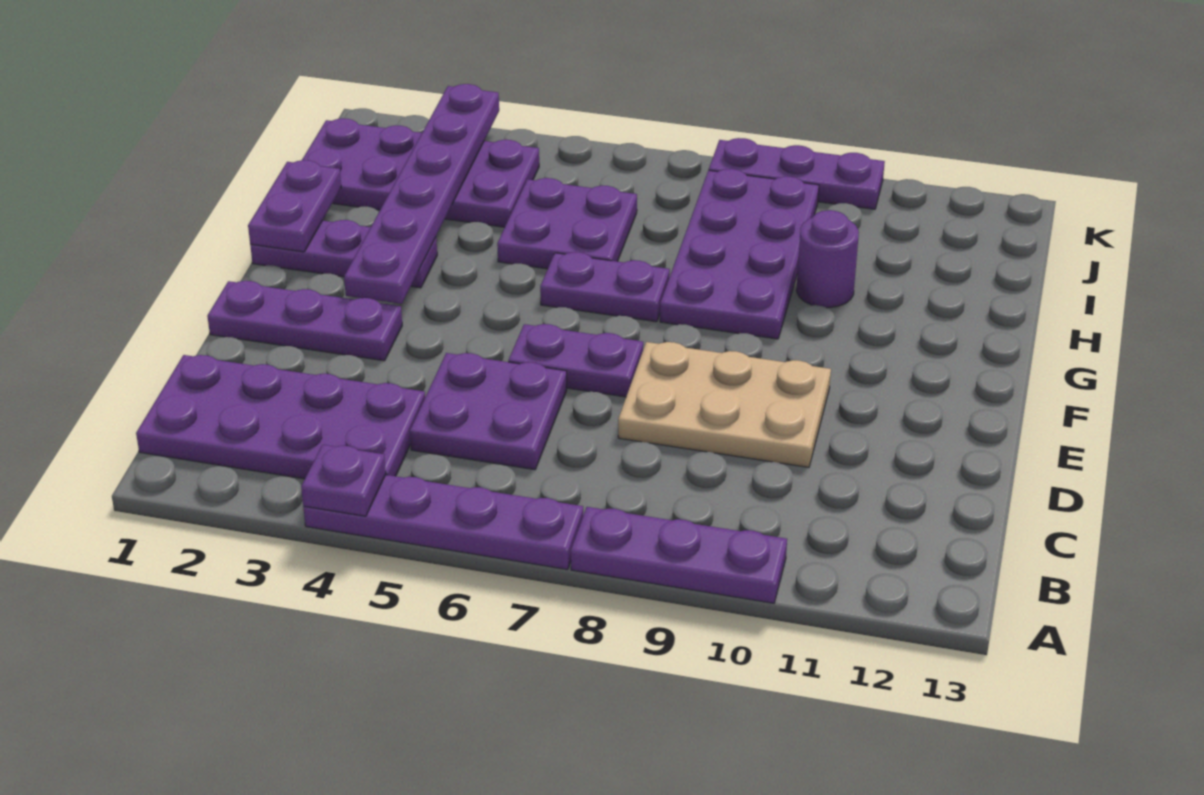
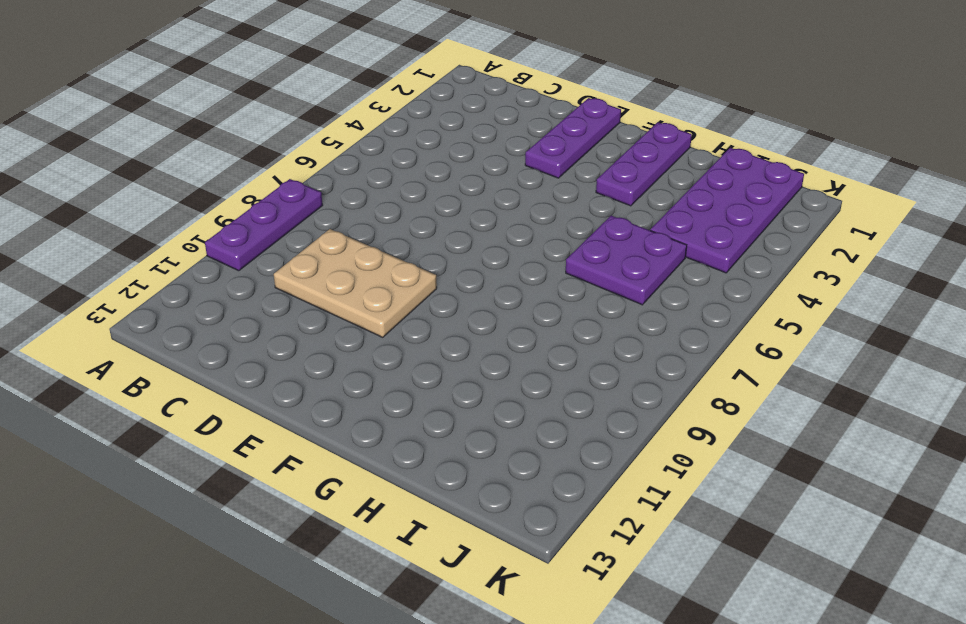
tan plate C9:E10 level 1 -> tan plate D8:E10 level 1
none -> purple plate A4:A7 level 1
none -> purple plate B1:C4 level 1
none -> purple plate C5:D6 level 1

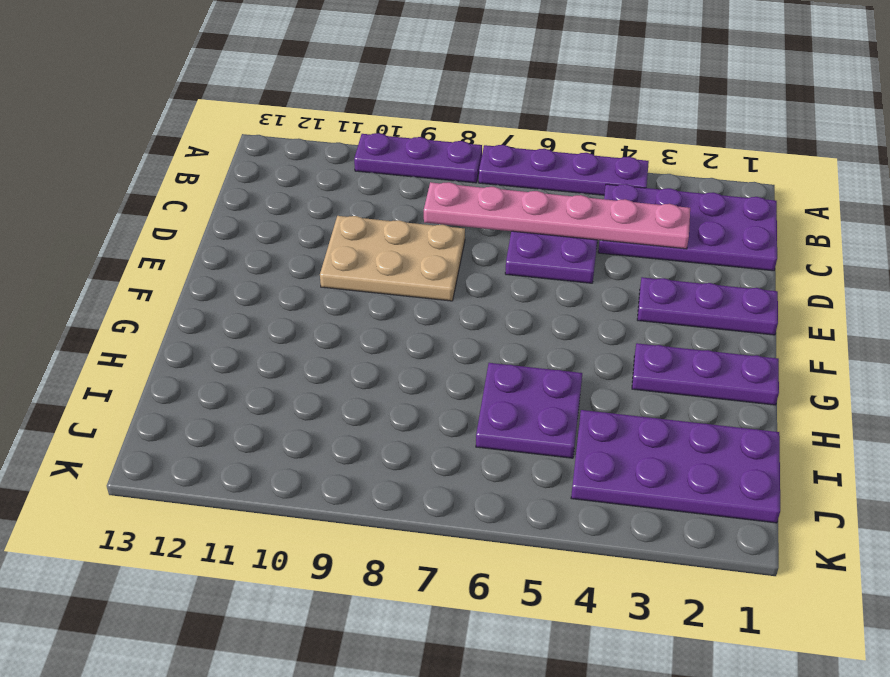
pink plate C3:C8 level 2 -> none
none -> purple plate E6:E7 level 1
none -> purple plate G6:G7 level 1
none -> purple plate G8:J9 level 1

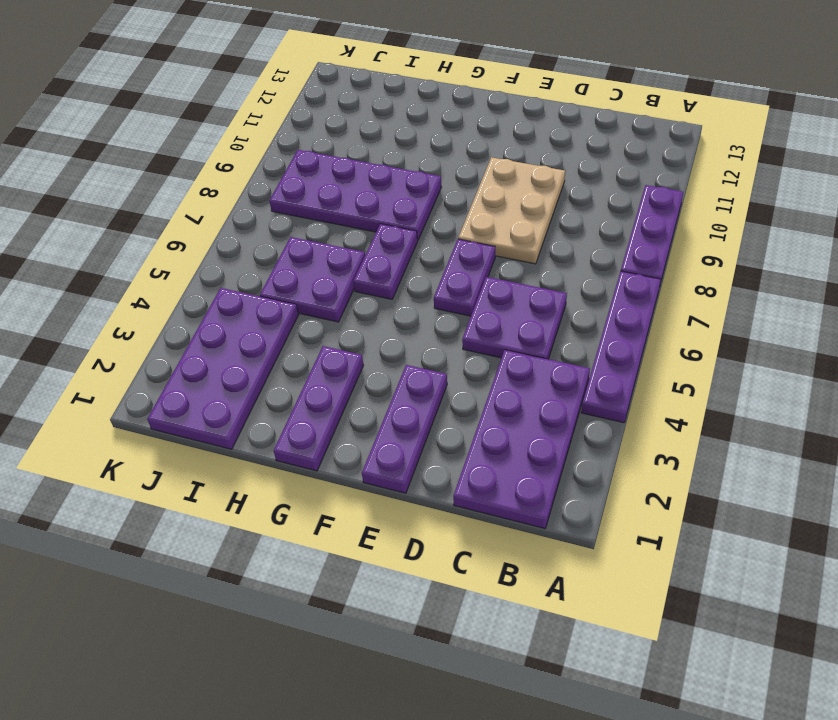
none -> purple round brick H10 level 1
none -> purple plate K8:K10 level 1
none -> purple plate A4 level 2

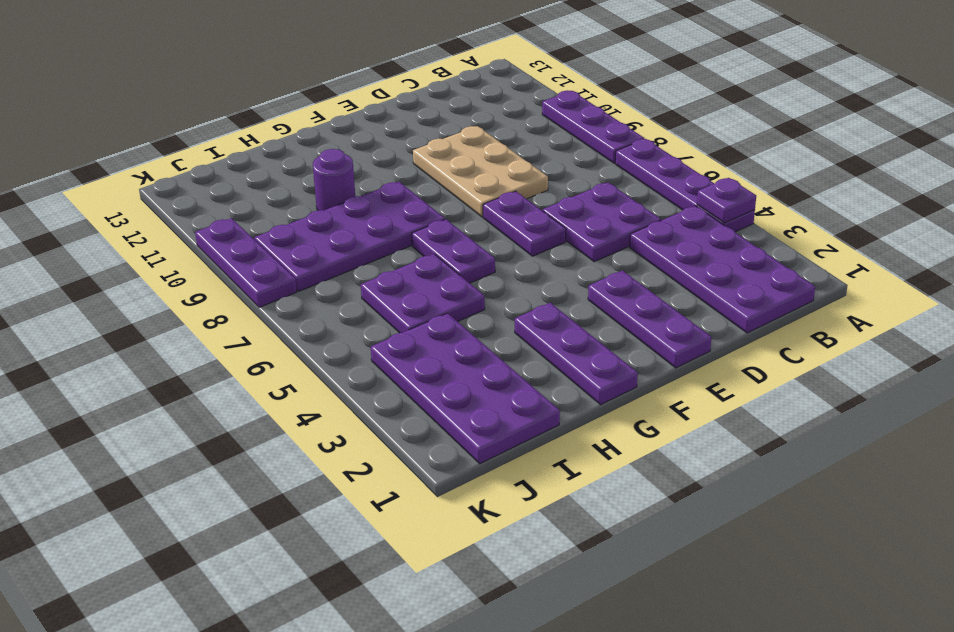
none -> purple plate F3:K3 level 2
none -> purple plate G1:H1 level 2

